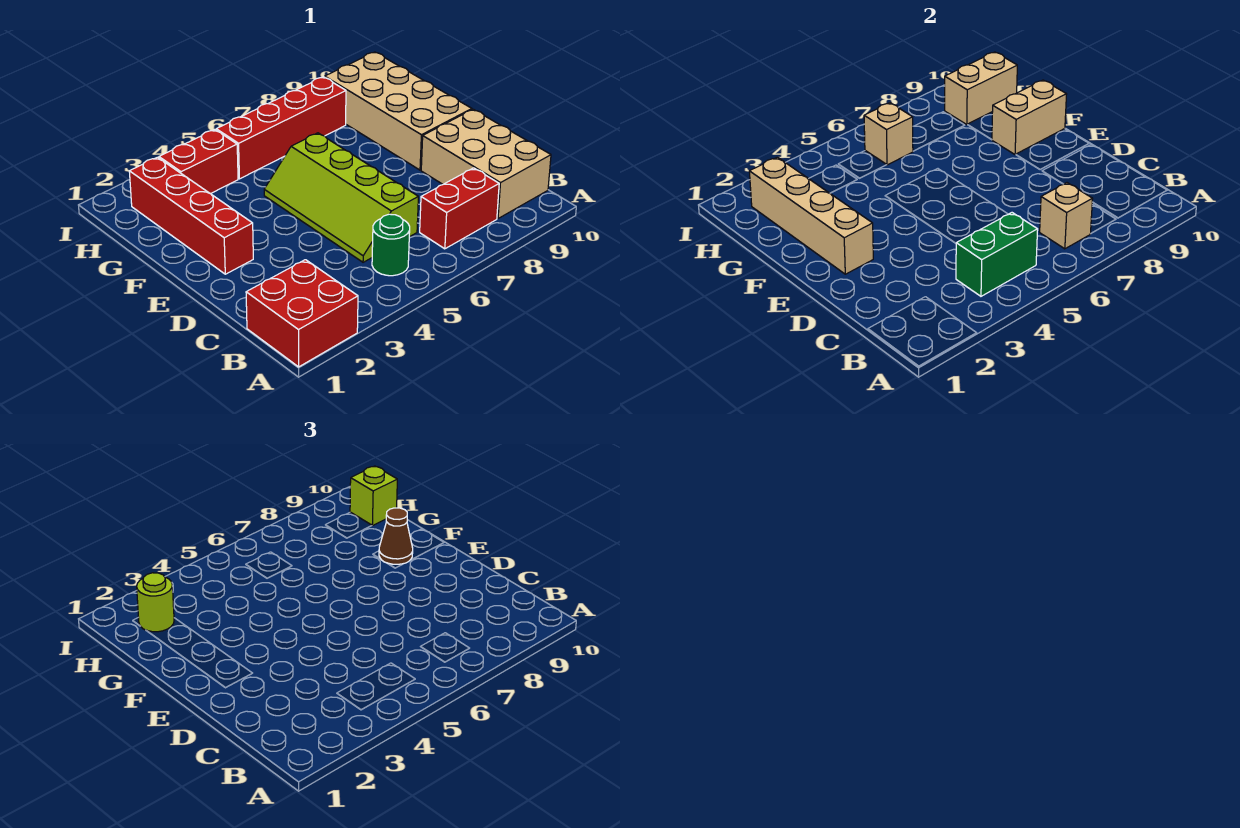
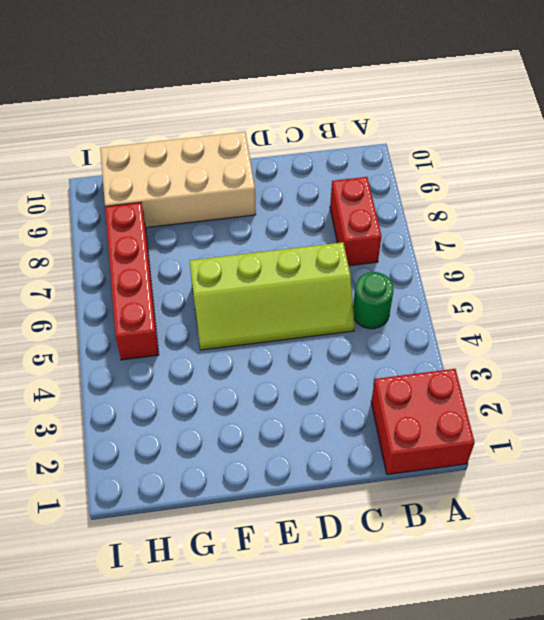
none -> tan brick B9:D10 level 1
none -> red brick E2:H2 level 1
none -> red brick H3:H4 level 1

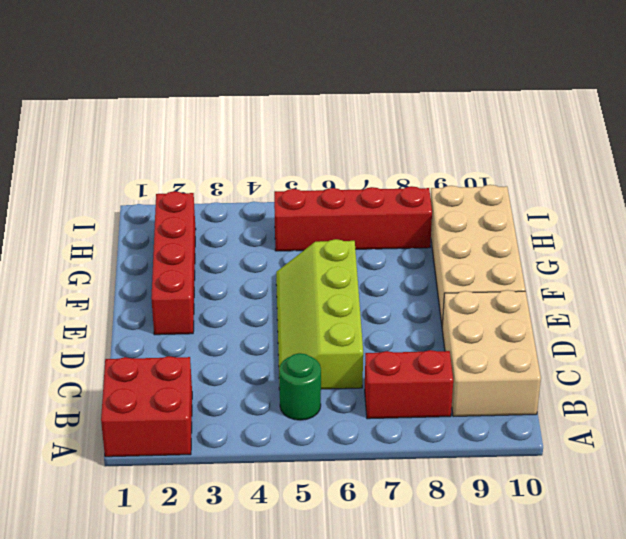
none -> red brick H3:H4 level 1
none -> green brick B4:B5 level 2
none -> tan brick B7 level 2

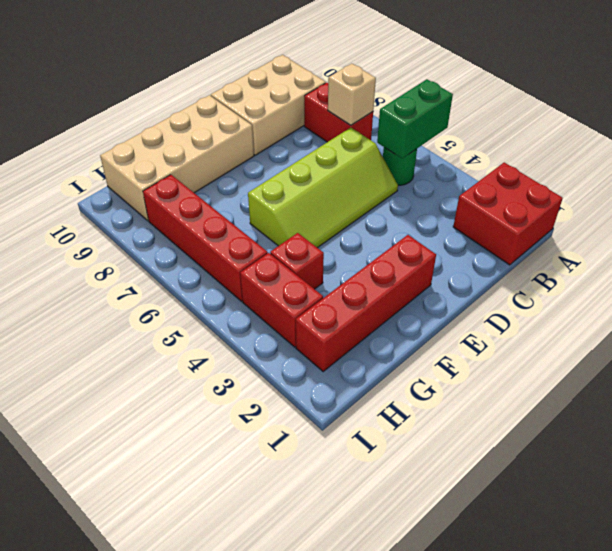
green brick A5:B5 level 2 -> green brick B4:B5 level 2
red brick G4 level 1 -> none
none -> tan brick E2:H2 level 2
none -> tan brick F9:F10 level 2
none -> tan brick H6 level 2

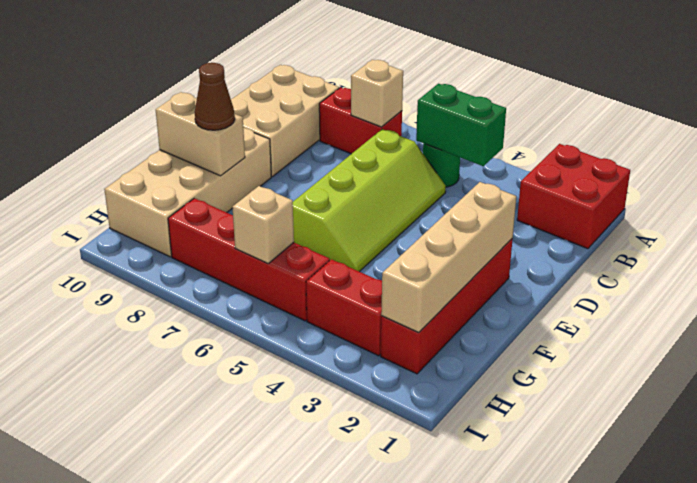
none -> tan brick H9:H10 level 2
none -> lime round brick H2 level 3
none -> lime brick H10 level 3

